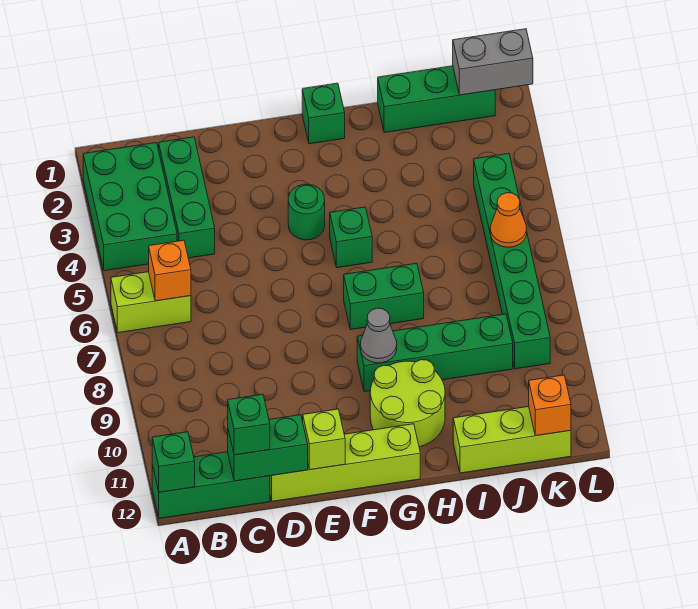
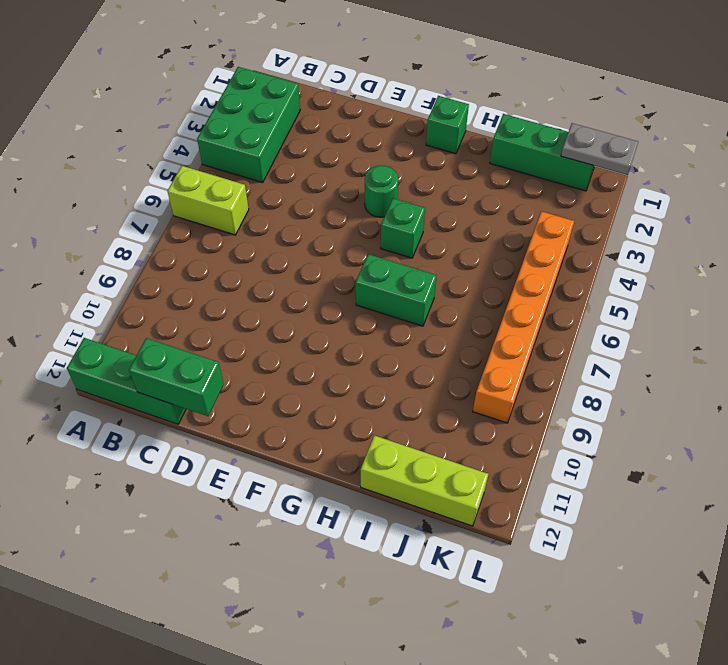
grey plate K1:L1 level 2 -> grey brick K1:L1 level 2
orange brick K4:K9 level 1 -> green brick K4:K9 level 1
none -> green brick C2:C4 level 1
none -> lime brick D12:G12 level 1
none -> green brick G9:J9 level 1

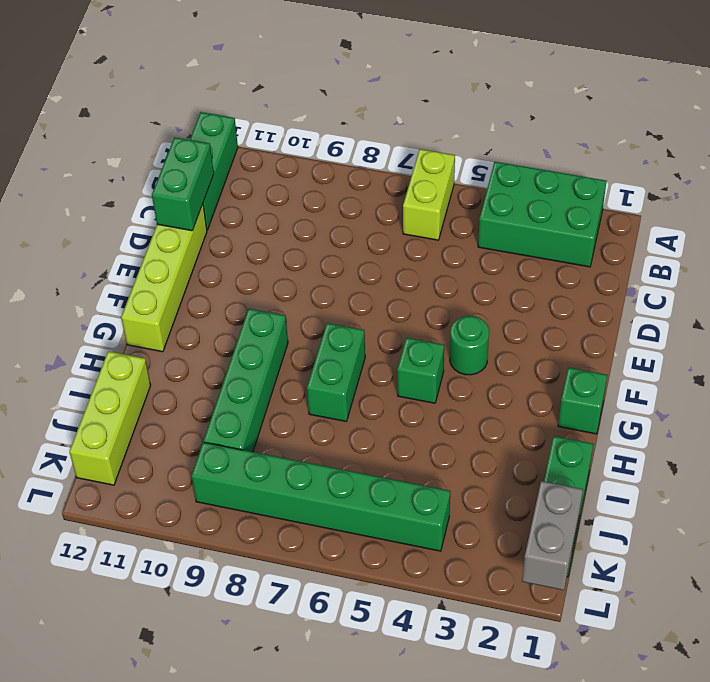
none -> green brick C2:C4 level 1
none -> lime round brick G10:H11 level 1
none -> green brick A12 level 2

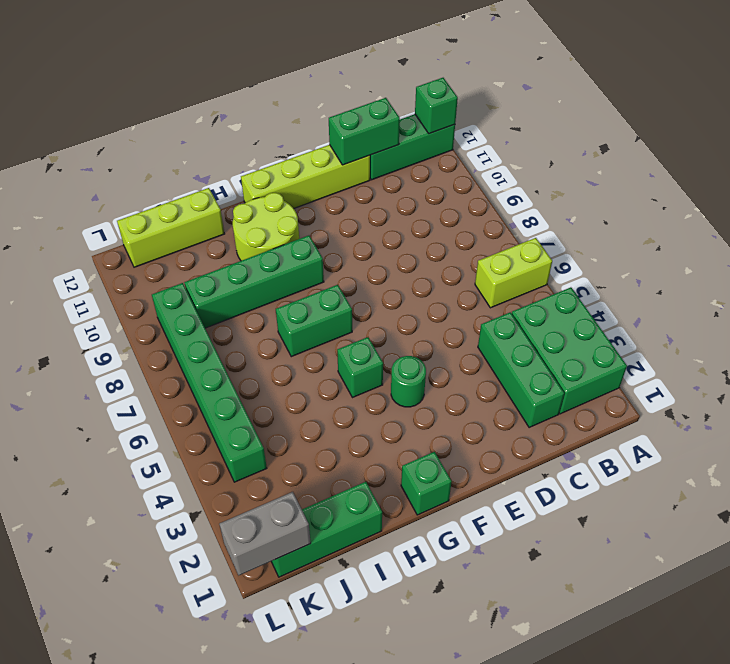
none -> orange brick B6 level 2
none -> lime brick E12 level 2
none -> grey cone G9 level 2

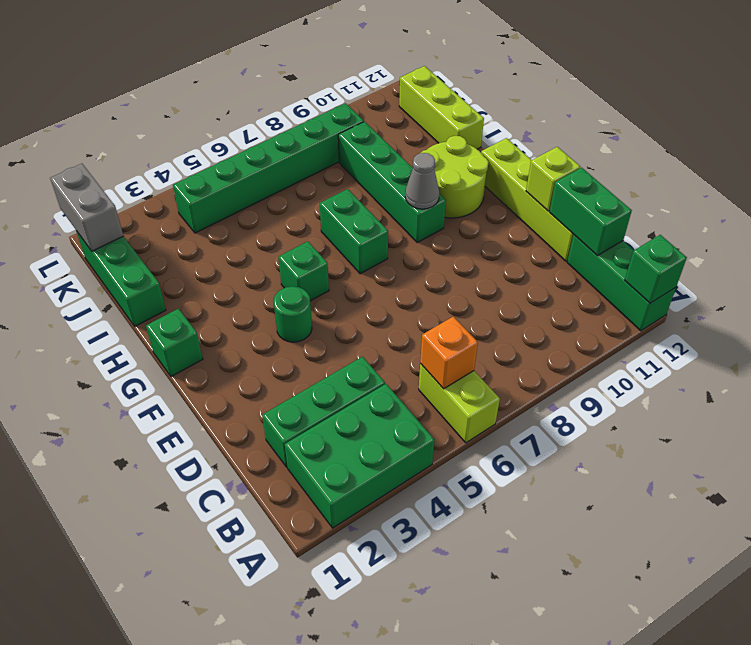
none -> orange cone K6 level 2
none -> orange brick K12 level 2
none -> green brick C12 level 3

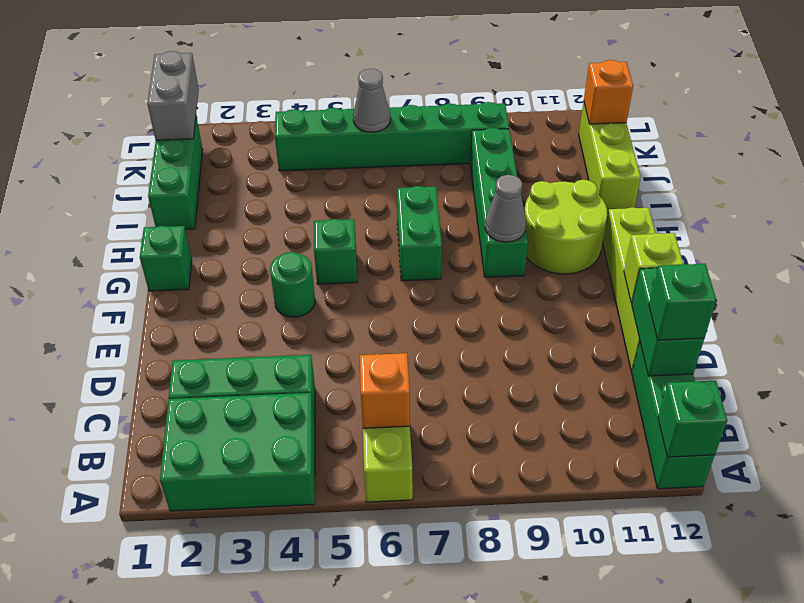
grey cone K6 level 2 -> orange cone K6 level 2

